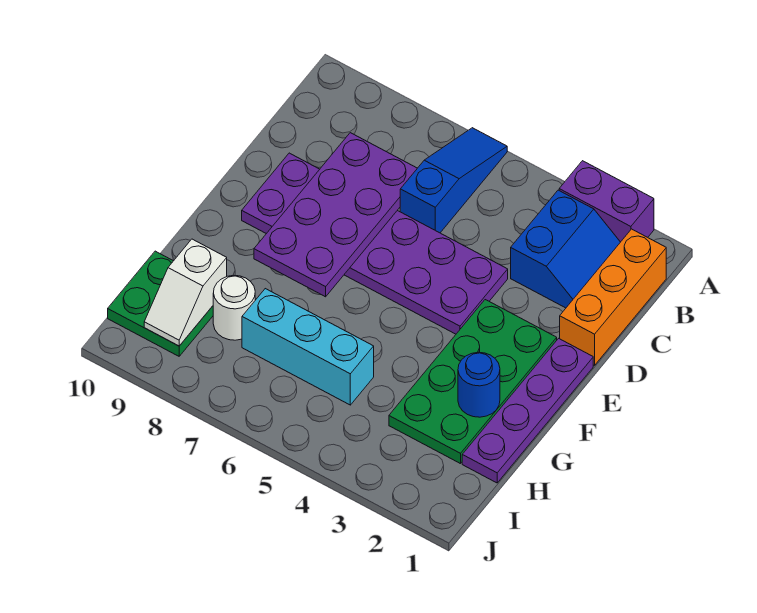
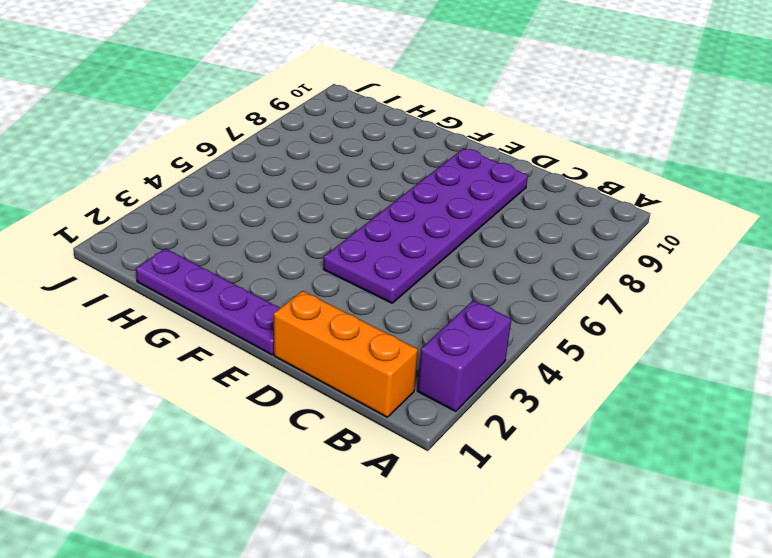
none -> blue slope A6:C6 level 1 top C
none -> blue slope B2:C3 level 1 top 3
none -> green plate E2:H3 level 1

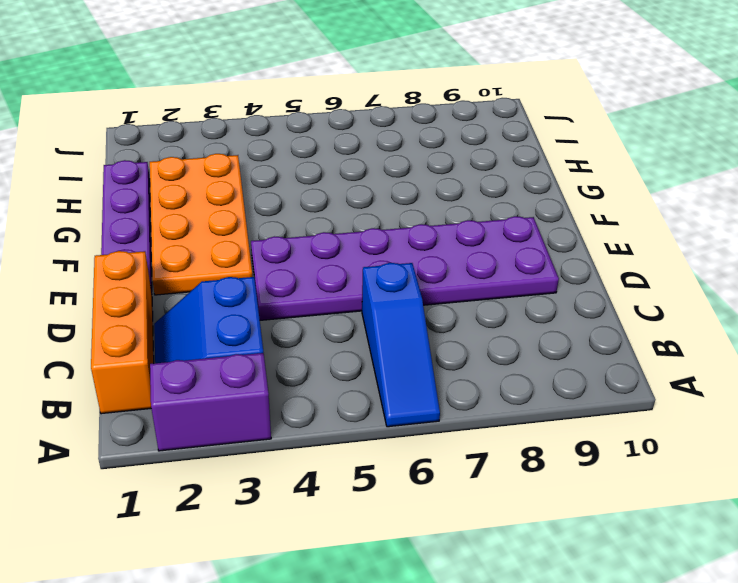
orange plate E2:H3 level 1 -> green plate E2:H3 level 1
none -> cyan brick H5:H7 level 1
none -> white round brick H8 level 1
none -> green plate H9:I10 level 1

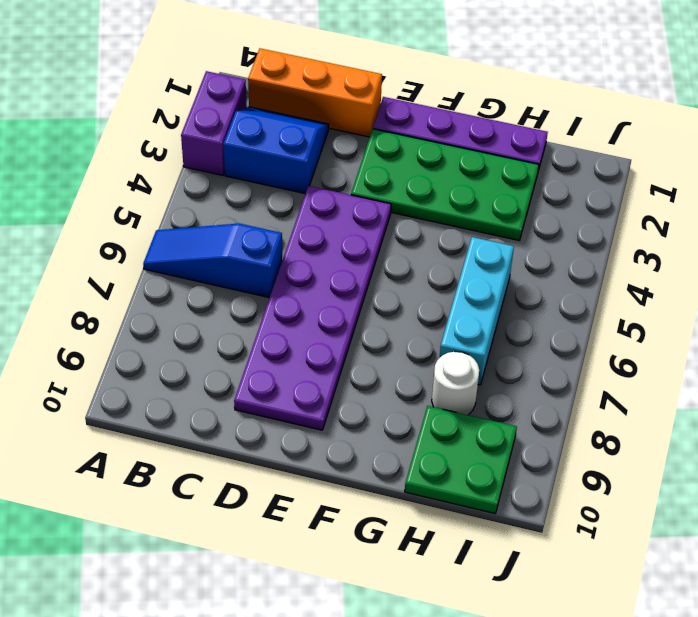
none -> purple plate C7:F8 level 2
none -> blue round brick G2 level 2
none -> white slope H9:I9 level 2 top H

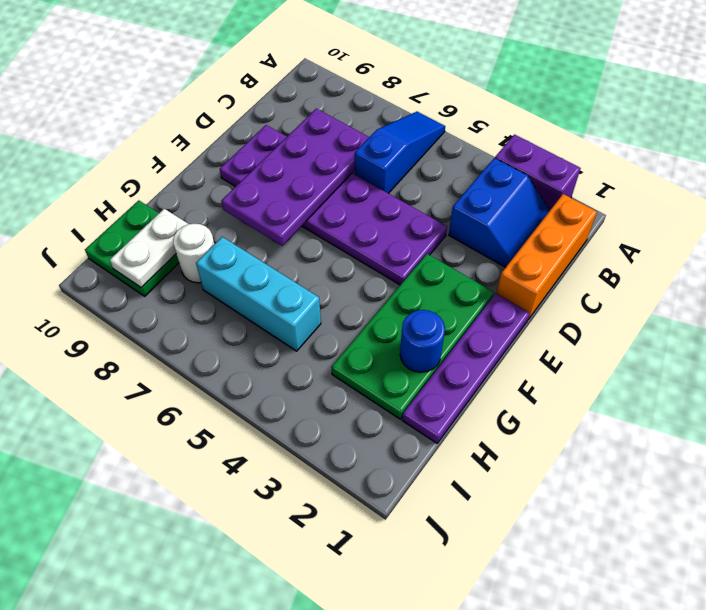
white plate H9:I9 level 2 -> white slope H9:I9 level 2 top H

